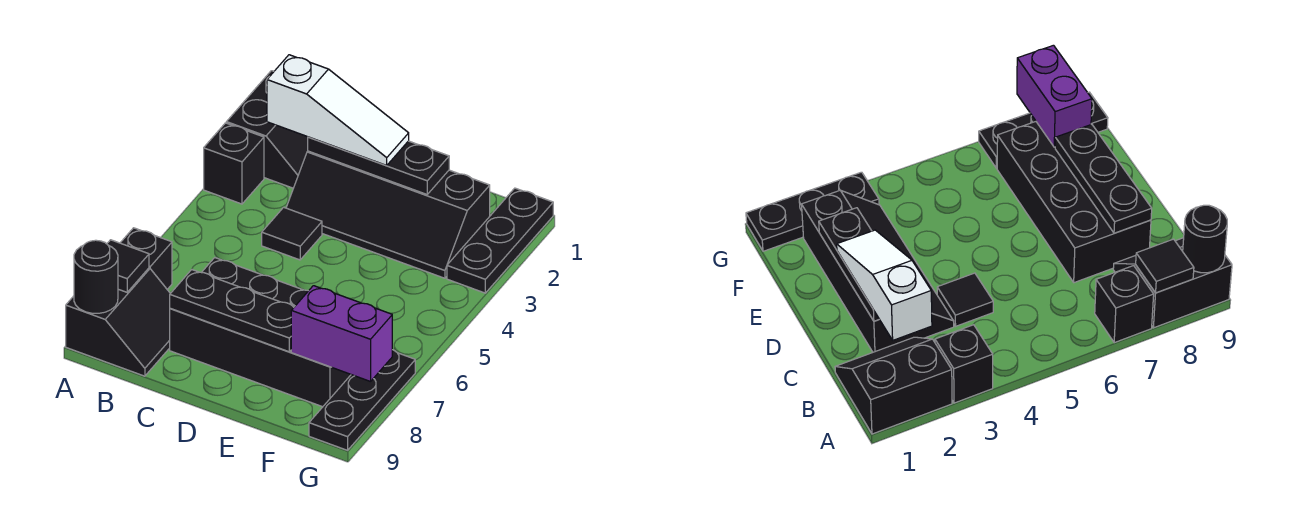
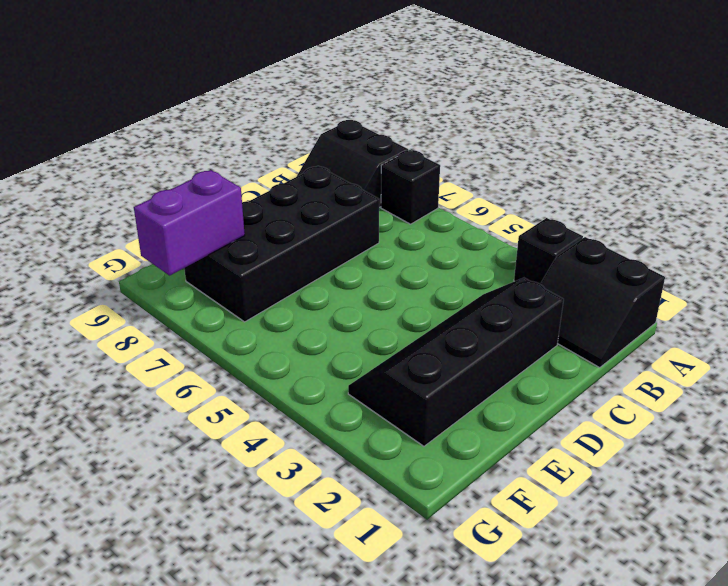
none -> black tile C4 level 1
none -> black plate G1:G3 level 1
none -> black plate G7:G9 level 1

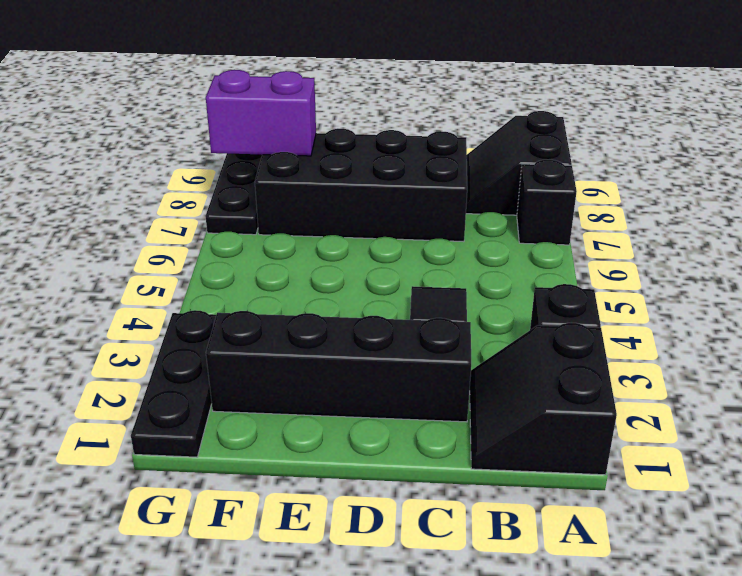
none -> black tile A8 level 2
none -> black round brick A9 level 2
none -> black plate C2:E2 level 2

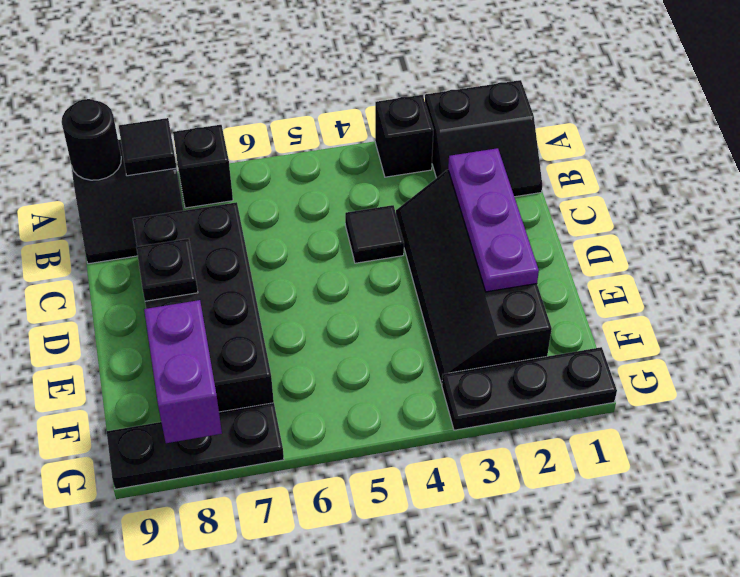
purple plate C2:E2 level 2 -> black plate C2:E2 level 2
black plate D8 level 2 -> black plate C8:E8 level 2
none -> white slope B2:D2 level 3 top B

